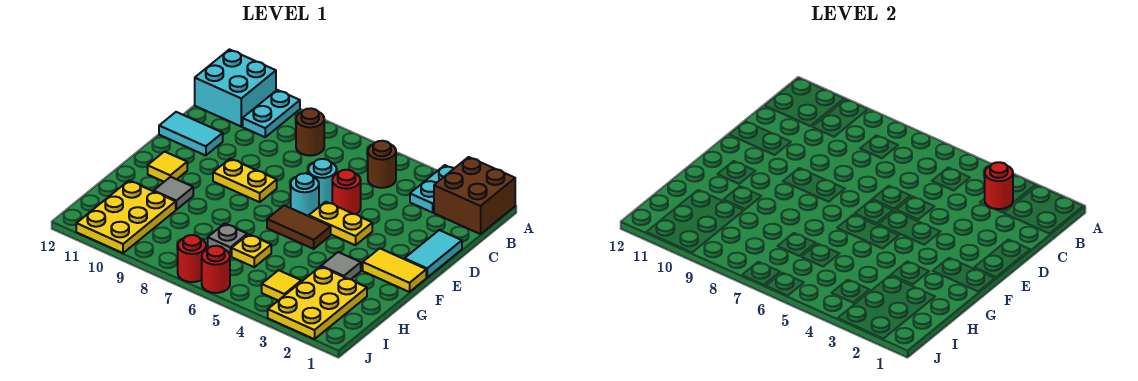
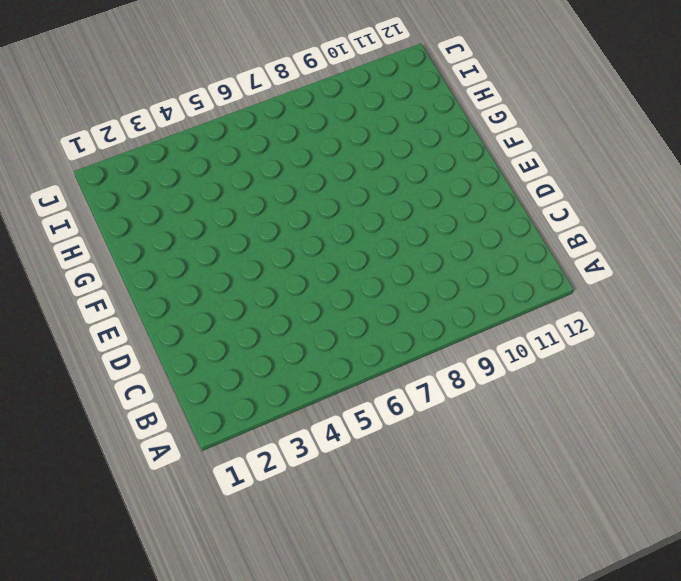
none -> brown brick A1:B2 level 1
none -> cyan plate A3:B3 level 1
none -> cyan plate A10:B10 level 1

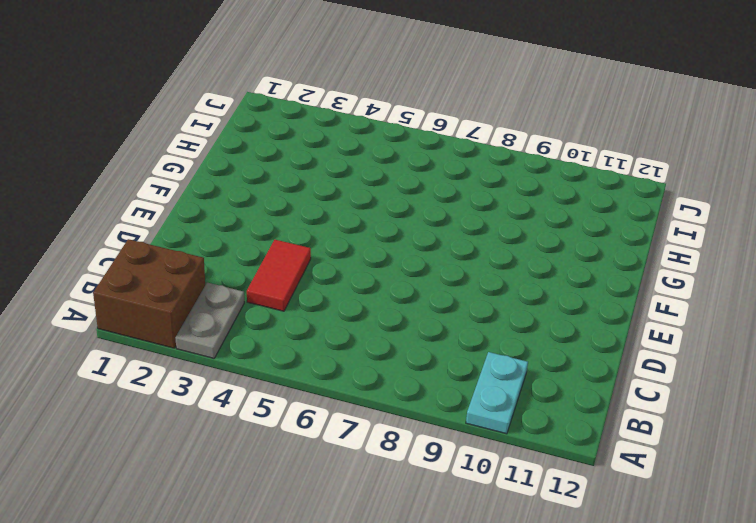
grey plate A3:B3 level 1 -> cyan plate A3:B3 level 1
red tile C4:D4 level 1 -> none
none -> cyan brick A11:B12 level 1
none -> brown round brick B5 level 1
none -> brown round brick B8 level 1

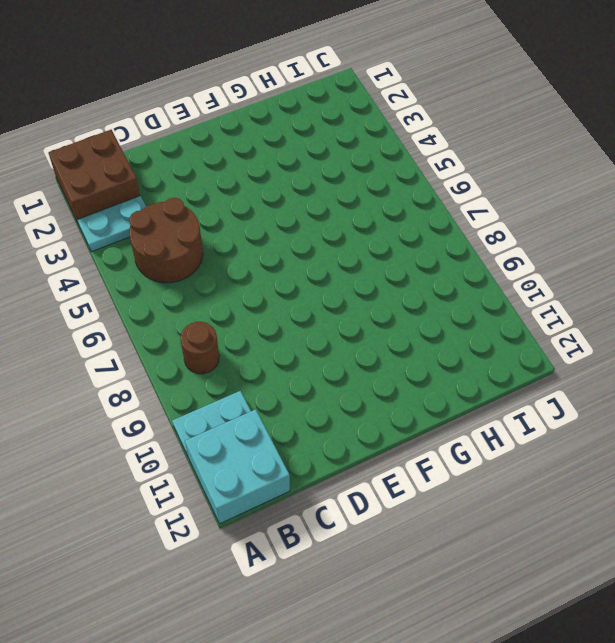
brown round brick B4:C5 level 1 -> brown round brick B5 level 1
none -> cyan tile D1:E1 level 1
none -> red round brick D5 level 1
none -> cyan round brick D6 level 1

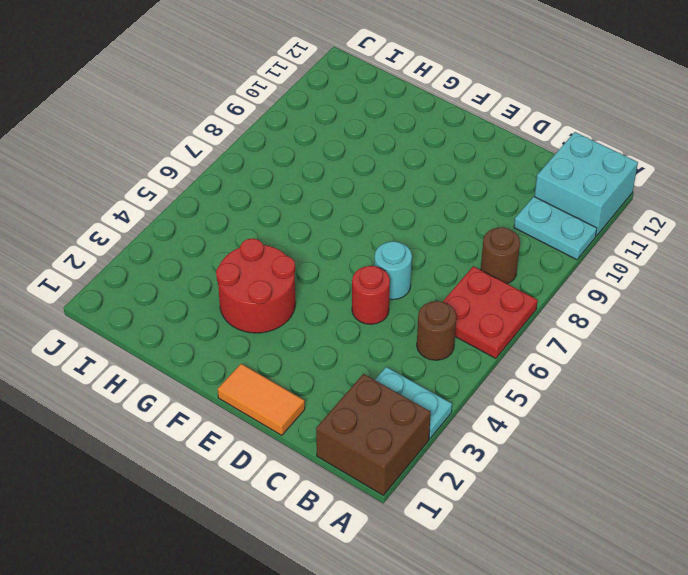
red plate A6:B7 level 1 -> none
orange tile D1:E1 level 1 -> cyan tile D1:E1 level 1
red round brick F3:G4 level 1 -> grey tile G3 level 1
none -> cyan tile D11:D12 level 1
none -> yellow plate E4:E5 level 1
none -> cyan round brick E6 level 1

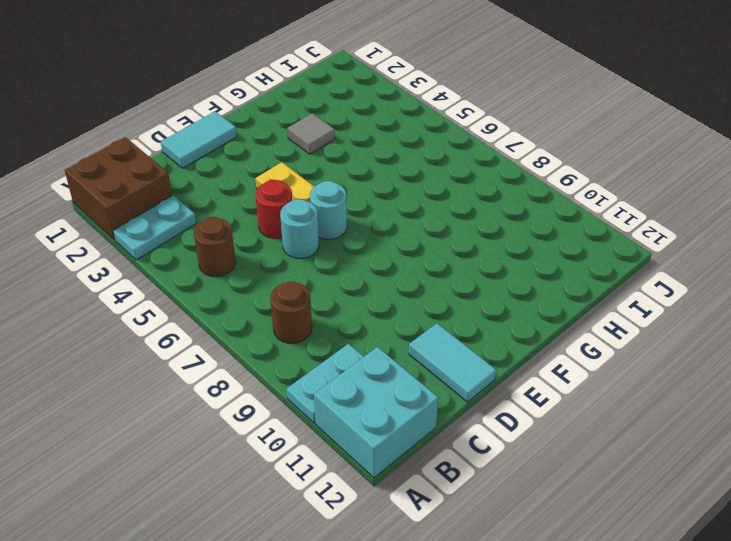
none -> yellow plate E8:E9 level 1
none -> yellow tile F1:F2 level 1
none -> brown tile F5:F6 level 1

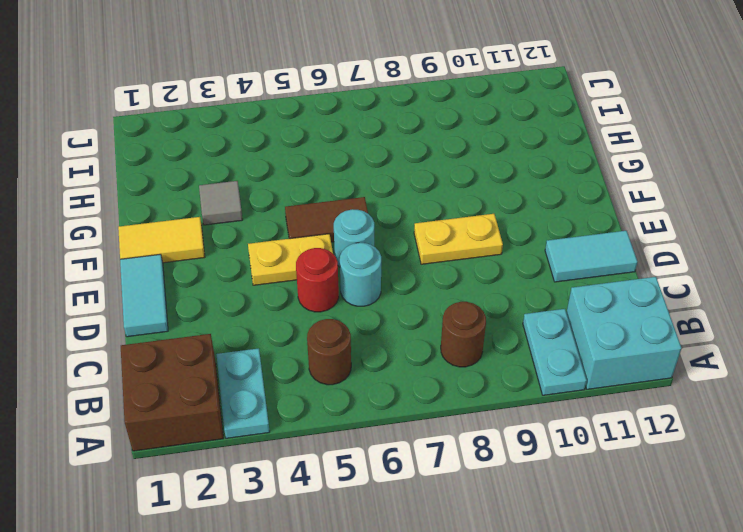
none -> yellow tile F11 level 1
none -> grey tile G10 level 1
none -> yellow plate H2:J3 level 1

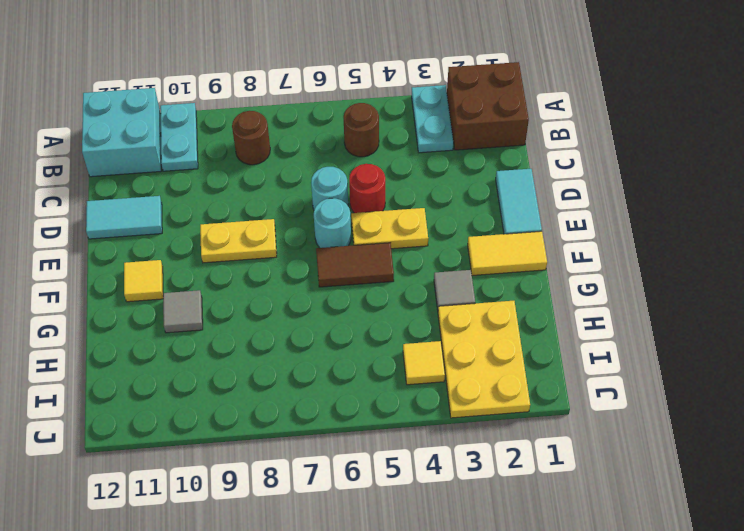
none -> yellow plate H6 level 1
none -> grey plate H7 level 1
none -> yellow plate H10:J11 level 1

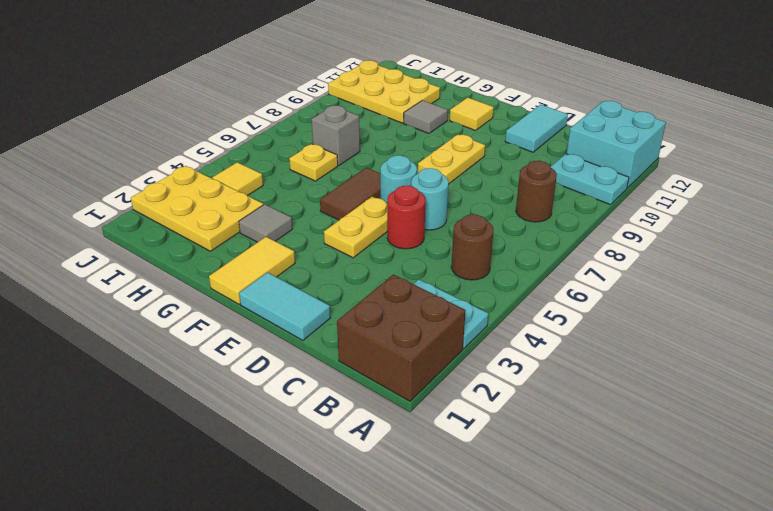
grey brick H7 level 1 -> grey plate H7 level 1
none -> red round brick J6 level 1
none -> red round brick J7 level 1
none -> red round brick B3 level 2

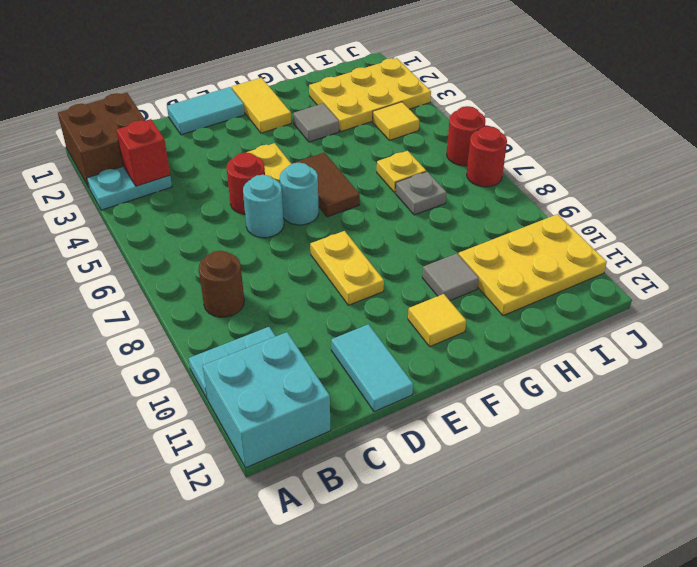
red brick B3 level 2 -> red round brick B3 level 2
none -> brown round brick B5 level 1

